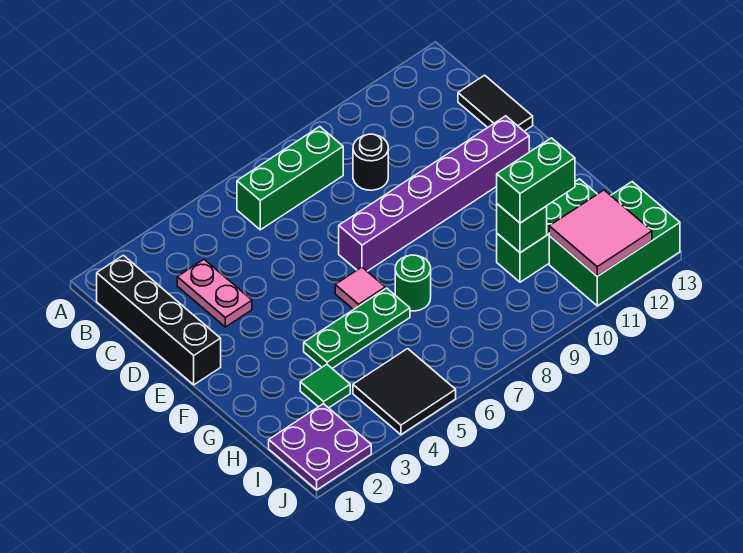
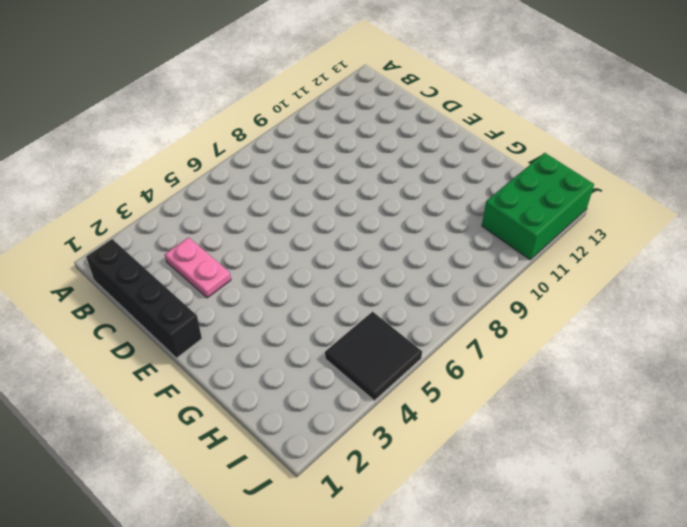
none -> green brick B6:B8 level 1
none -> black round brick C9 level 1
none -> black tile C13:D13 level 1

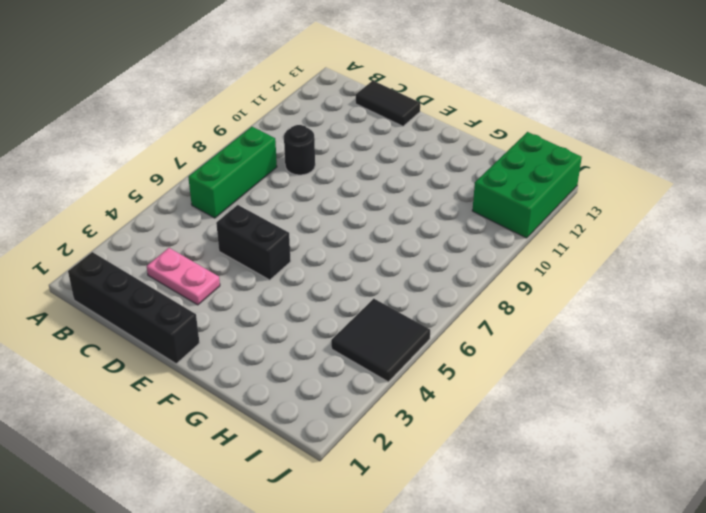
black brick D5:E5 level 1 -> none
none -> purple brick E7:E12 level 1
none -> pink tile F6 level 1
none -> green plate G4:G6 level 1

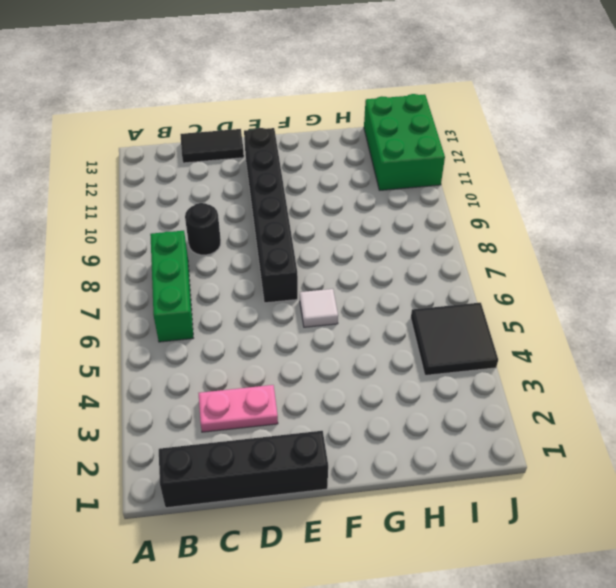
black brick E7:E12 level 1 -> purple brick E7:E12 level 1
white tile F6 level 1 -> pink tile F6 level 1
none -> green plate G4:G6 level 1
none -> green round brick G7 level 1
none -> green tile H3 level 1

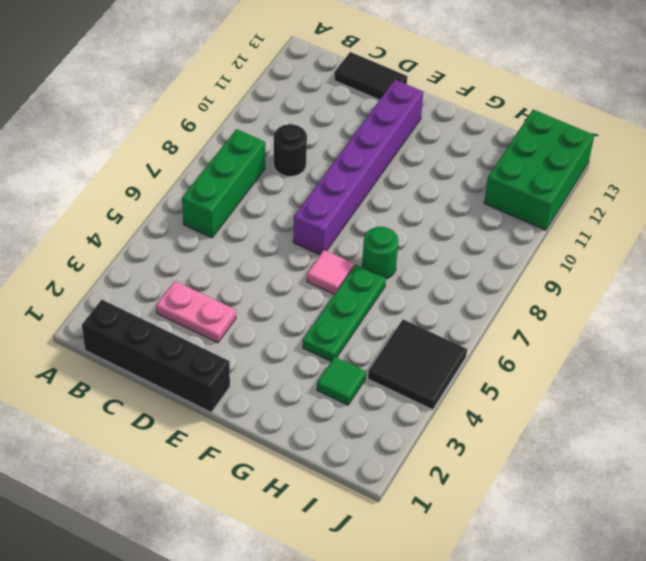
none -> green brick H10:H12 level 1
none -> purple plate I1:J2 level 1
none -> green brick H10 level 2

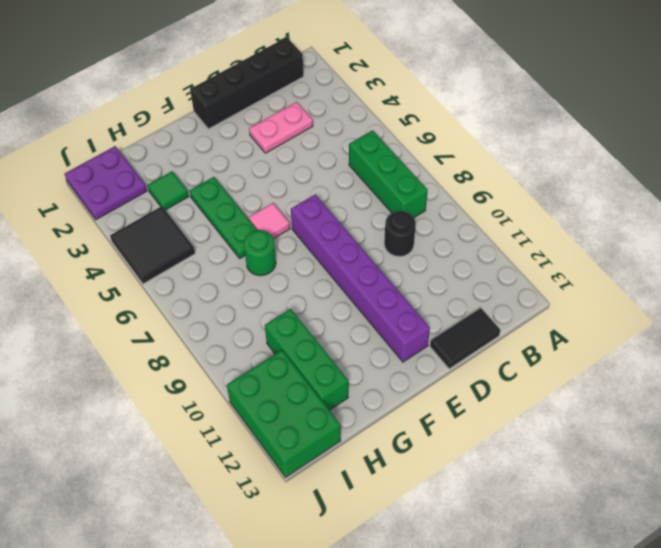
none -> green brick H10 level 2
none -> pink tile I11:J12 level 2
none -> green brick H10:H11 level 3

